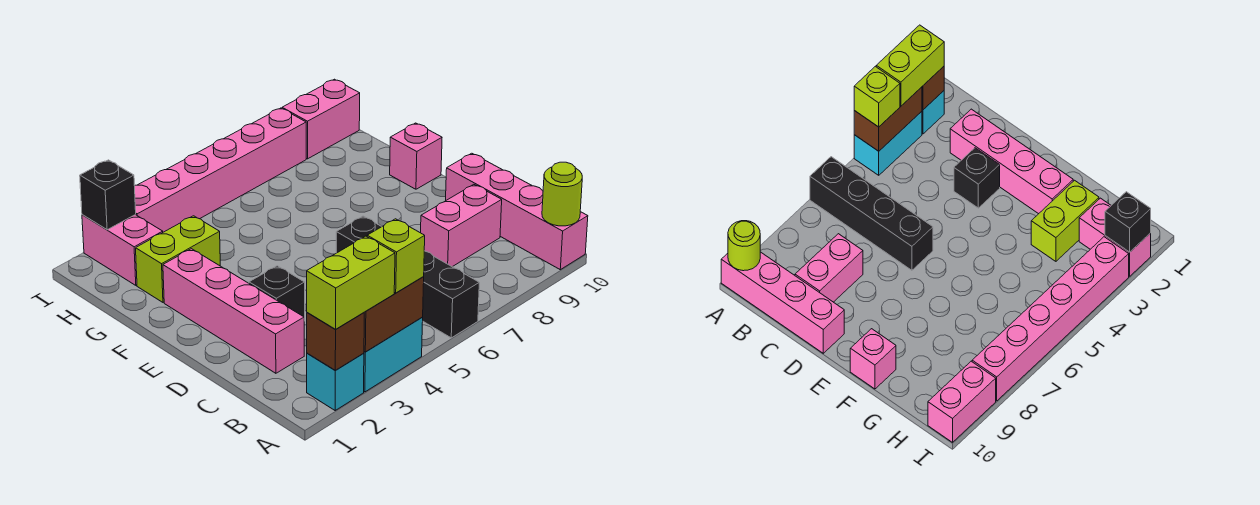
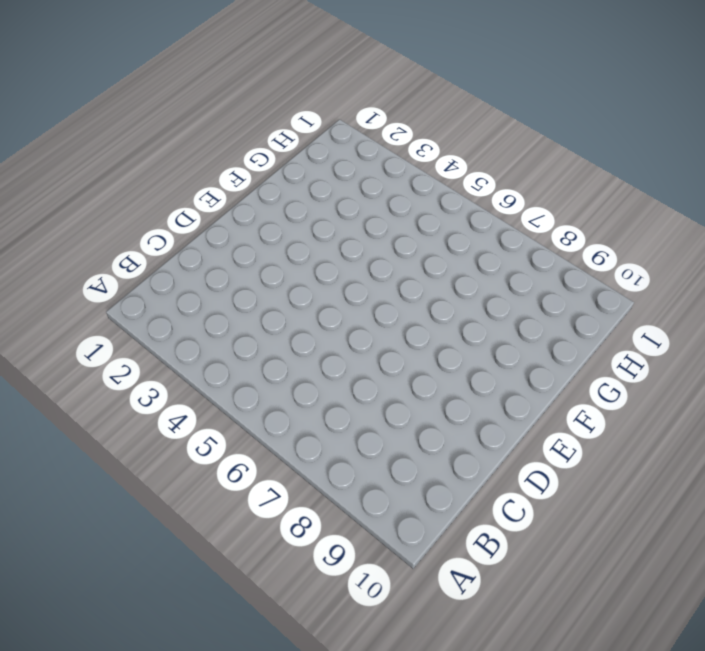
none -> cyan brick A2 level 1
none -> cyan brick A3:A4 level 1
none -> black brick A6:D6 level 1

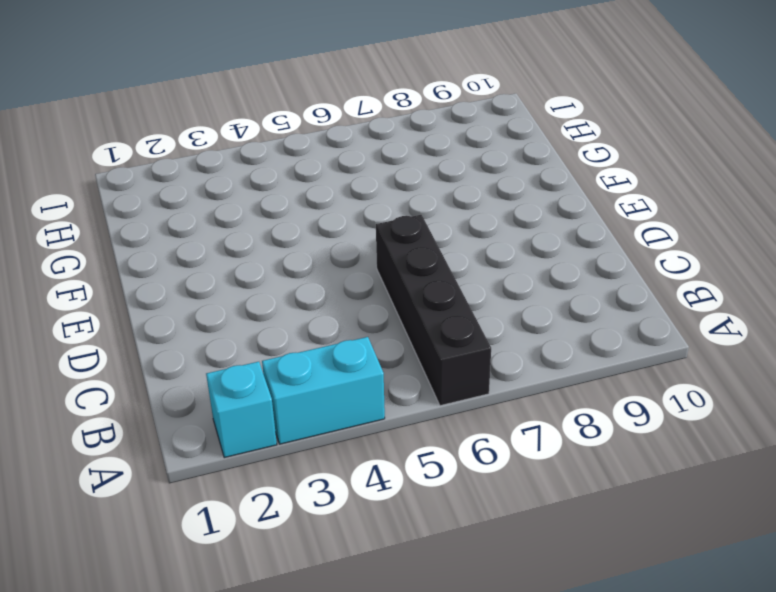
none -> pink brick A10:D10 level 1
none -> pink brick C2:F2 level 1
none -> pink brick C8:C9 level 1

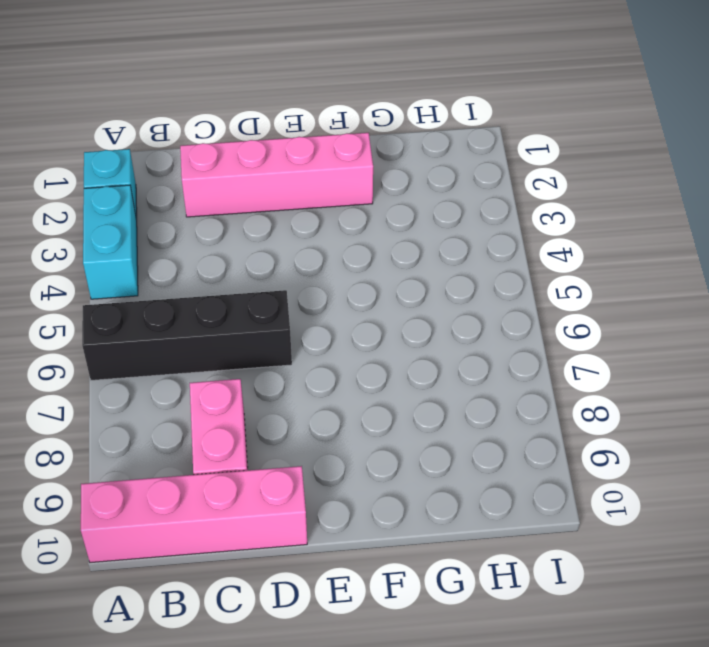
none -> black brick D3 level 1
none -> pink brick F10 level 1
none -> lime brick G2:G3 level 1

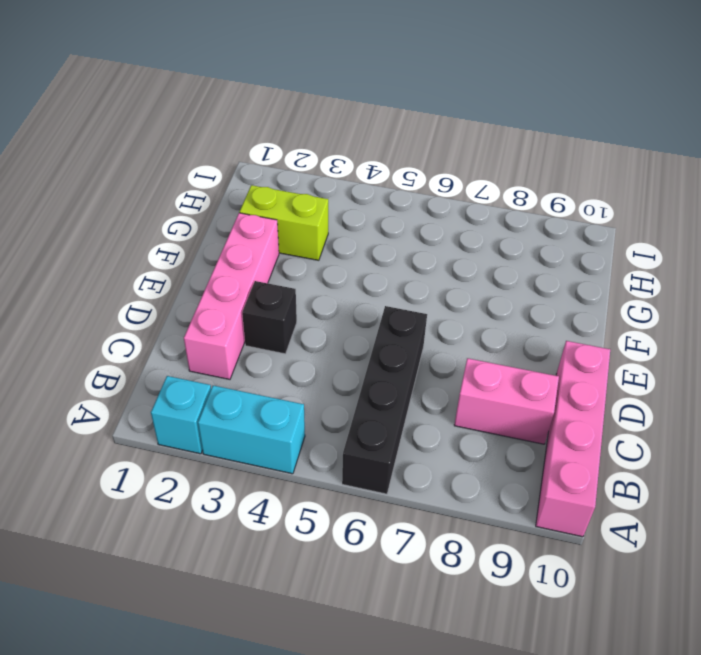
none -> pink brick F10 level 1
none -> pink brick H2:I2 level 1
none -> pink brick I3:I8 level 1

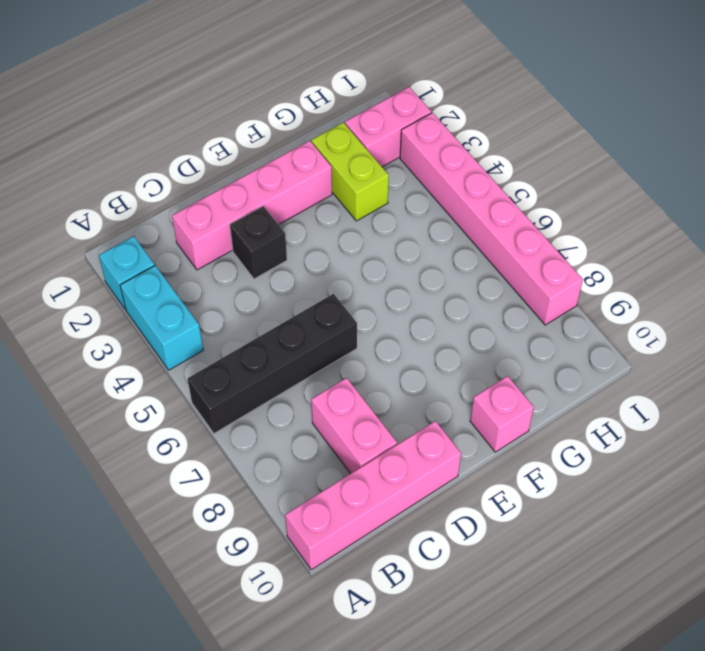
none -> pink brick I9:I10 level 1
none -> brown brick A2 level 2
none -> brown brick A3:A4 level 2

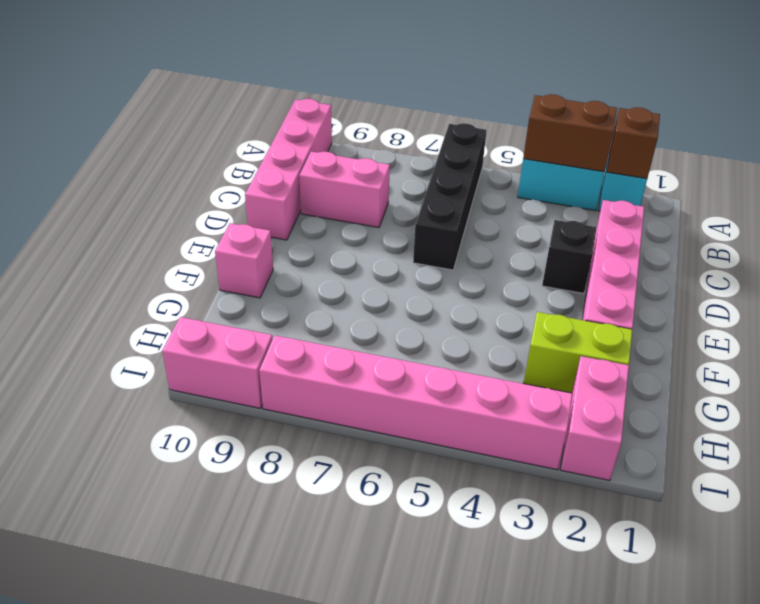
none -> lime round brick A10 level 2
none -> black brick I2 level 2
none -> lime brick A2:A3 level 3

